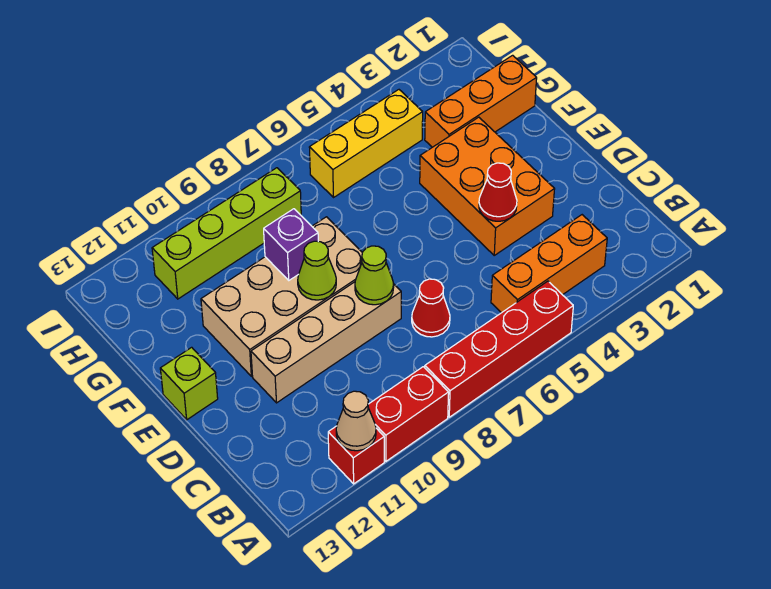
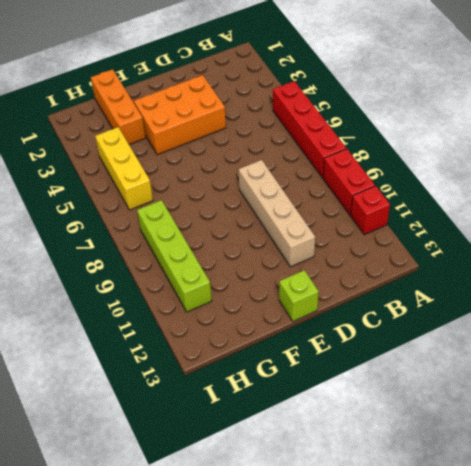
none -> orange brick B3:B5 level 1
none -> red cone C7 level 1
none -> tan brick E8:F11 level 1

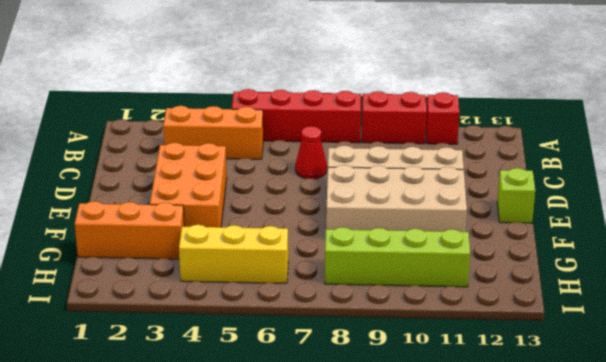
none -> tan cone A11 level 2
none -> red cone D4 level 2
none -> lime cone D8 level 2

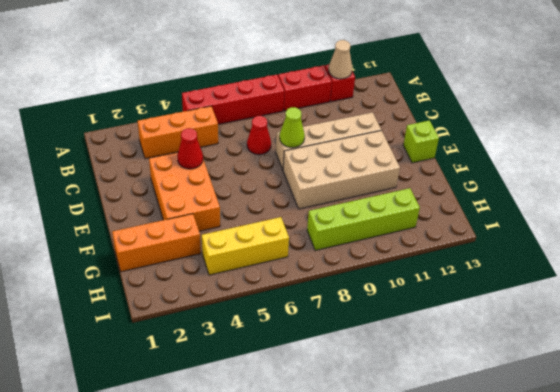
none -> lime cone E9 level 2
none -> purple brick F9 level 2

